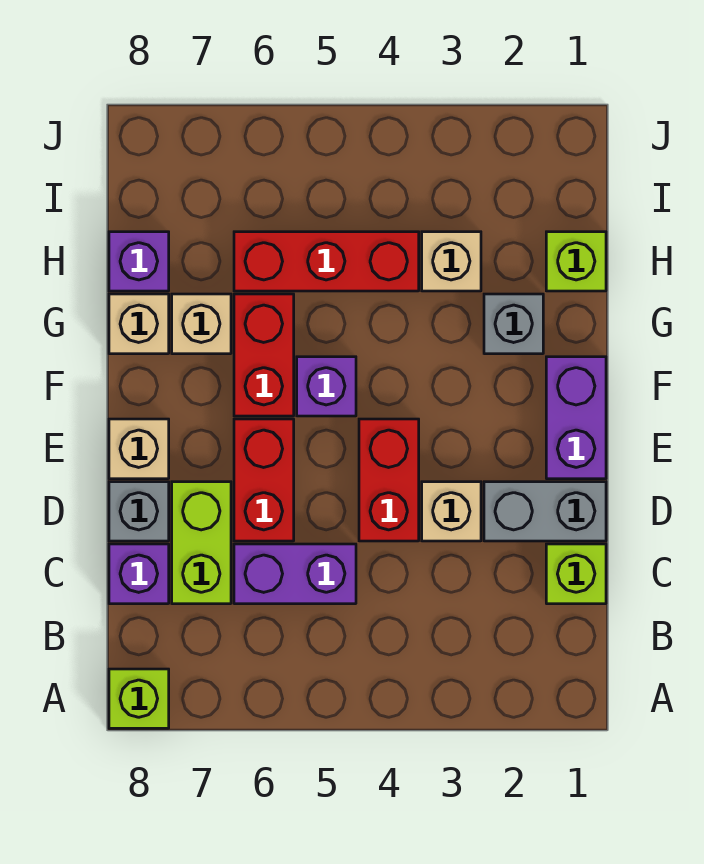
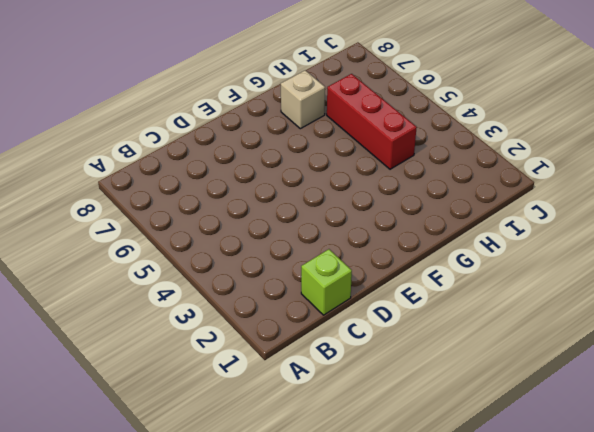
none -> lime brick A8 level 1
none -> purple brick C5:C6 level 1
none -> lime brick C7:D7 level 1

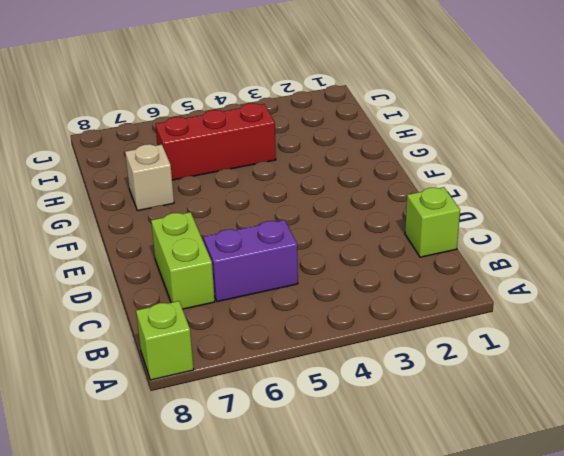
none -> purple brick C8 level 1
none -> grey brick D1:D2 level 1
none -> tan brick D3 level 1

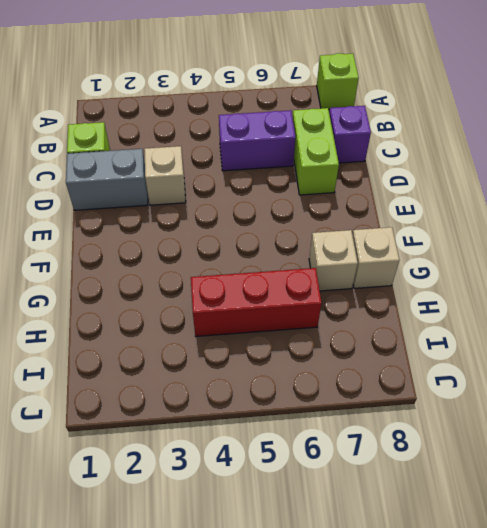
none -> red brick D4:E4 level 1
none -> red brick D6:E6 level 1
none -> grey brick D8 level 1

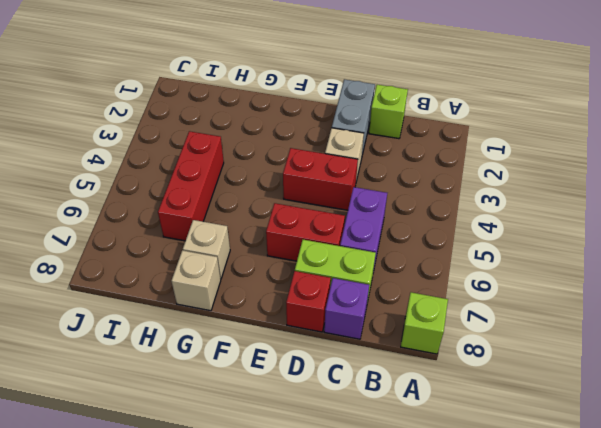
red brick D8 level 1 -> grey brick D8 level 1
none -> purple brick E1:F1 level 1
none -> tan brick E8 level 1
none -> purple brick F5 level 1

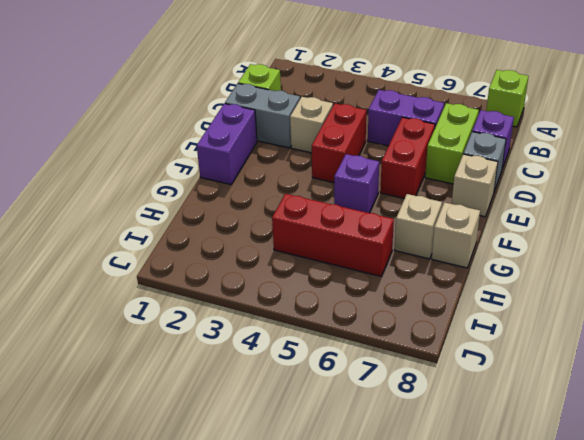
none -> red brick F6:G6 level 1
none -> grey brick G2 level 1
none -> lime brick H1 level 1

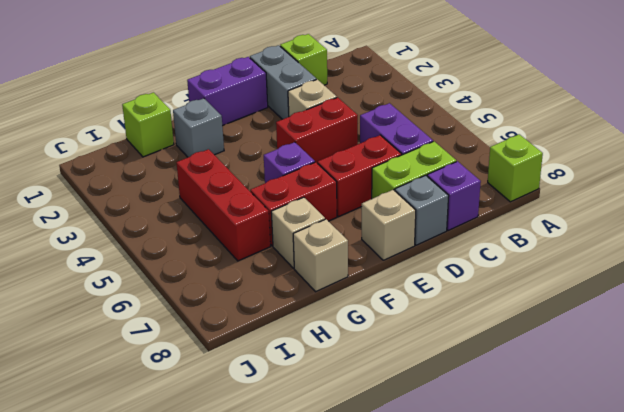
none -> tan brick H3 level 1
none -> purple brick H8 level 1

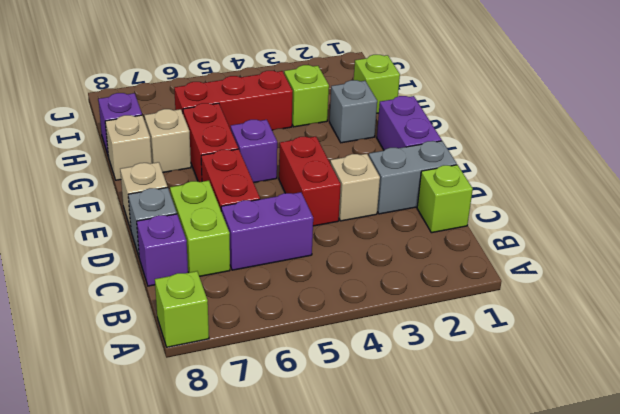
lime brick H3 level 1 -> tan brick H3 level 1

